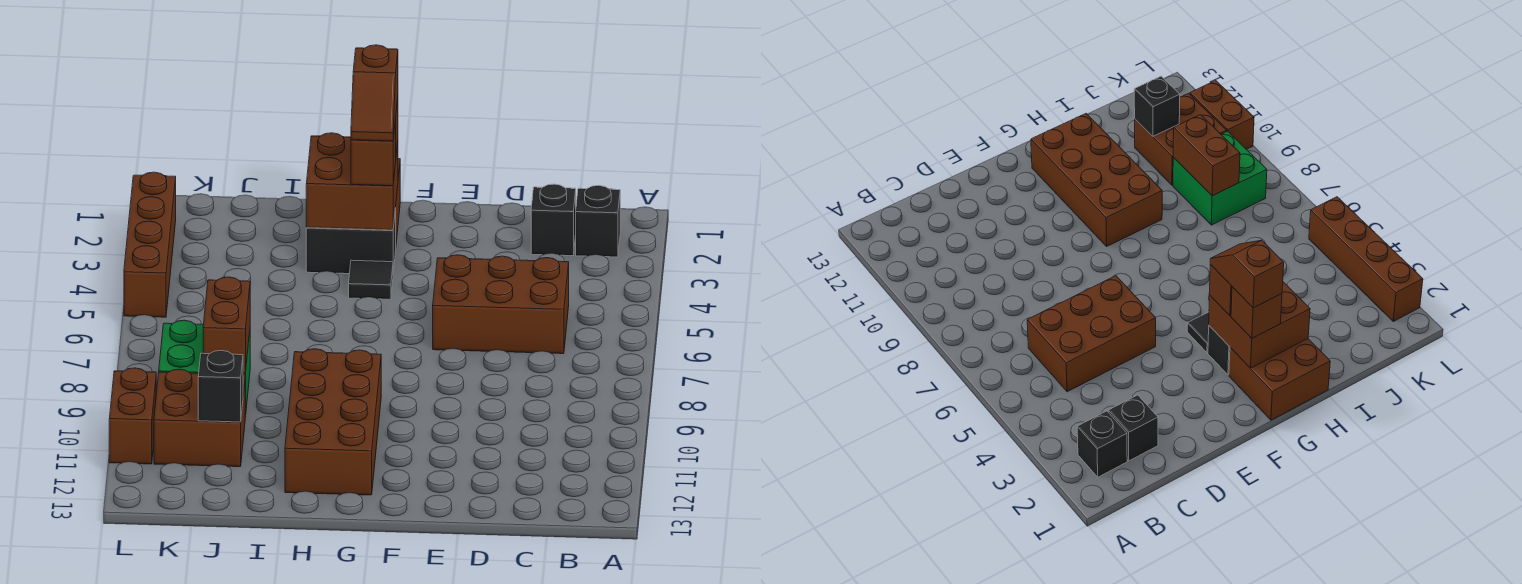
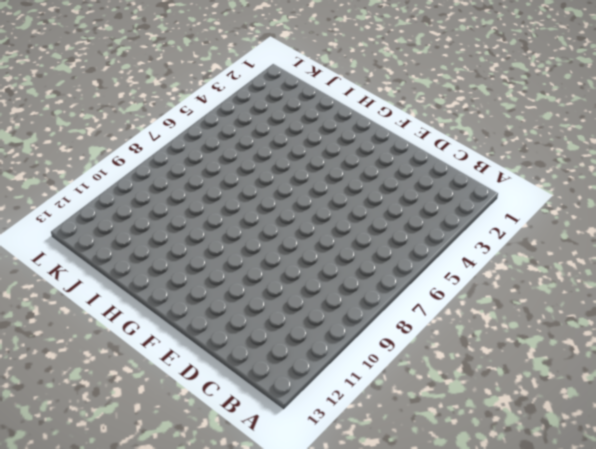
none -> black brick B2 level 1
none -> black brick C2 level 1
none -> brown brick C5:E6 level 1

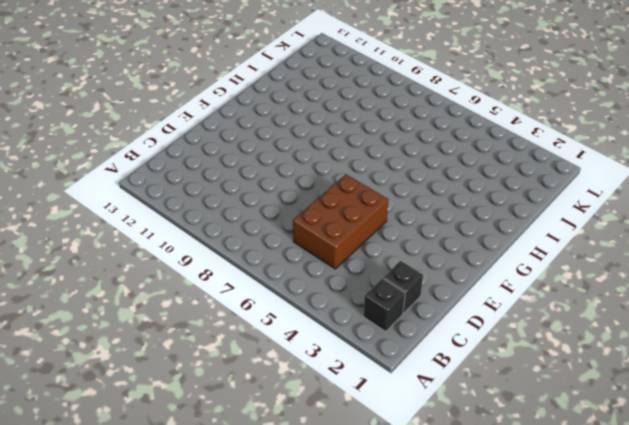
none -> brown brick G1:H2 level 1
none -> black brick G3:H3 level 1
none -> black tile G4 level 1

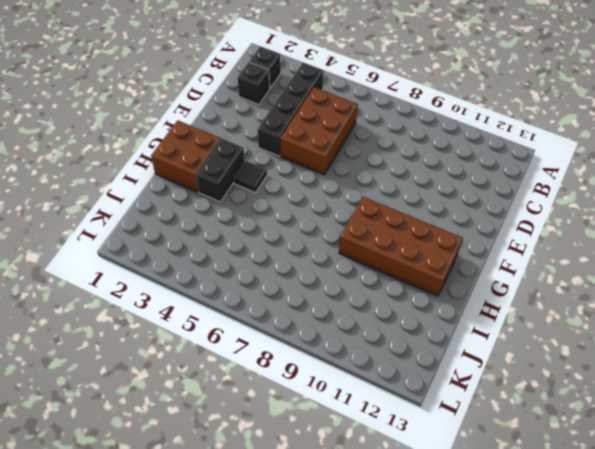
black brick B4:E4 level 1 -> none
none -> green brick J8:K9 level 1
none -> brown brick J10:K11 level 1
none -> brown brick L2:L5 level 1

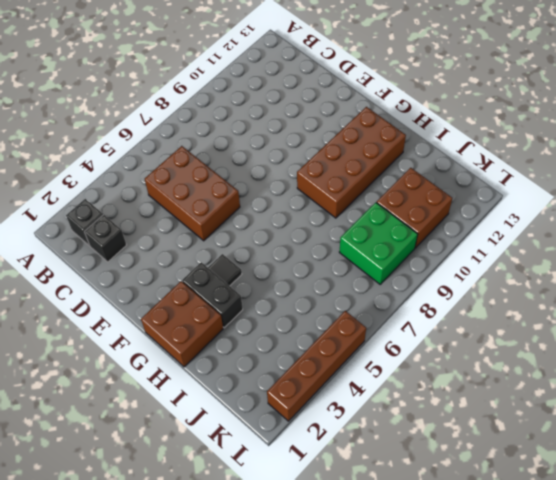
none -> brown brick L10:L11 level 1
none -> brown brick G2:H3 level 2
none -> brown brick J8:J9 level 2

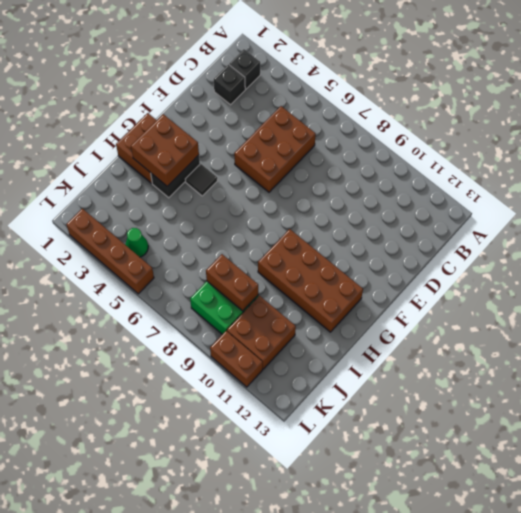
green cone K4 level 1 -> none
none -> black brick J11 level 2
none -> brown brick G2 level 3
none -> brown brick G3 level 3

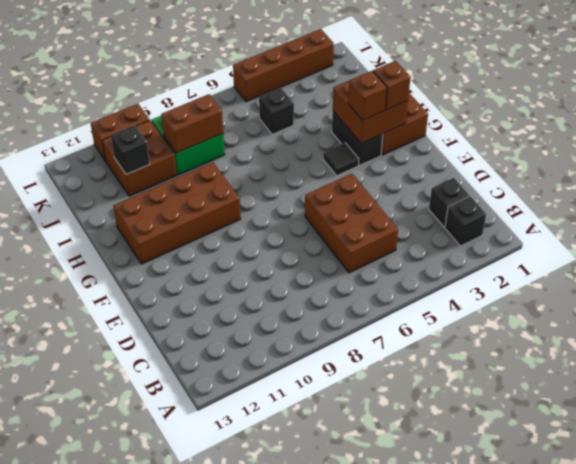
black brick J5 level 1 -> none
none -> brown slope G2:G3 level 4 top 2

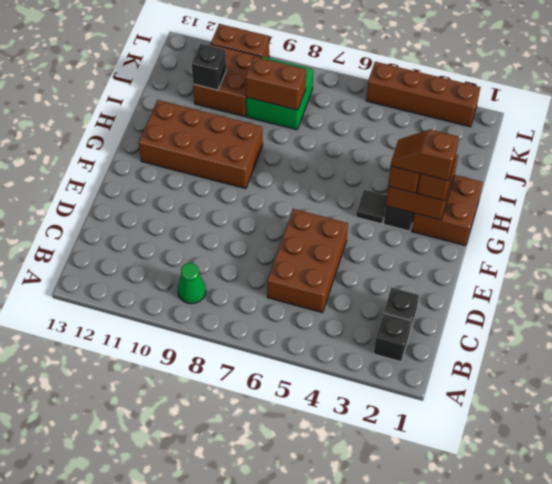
green cone B9 level 1 -> none

